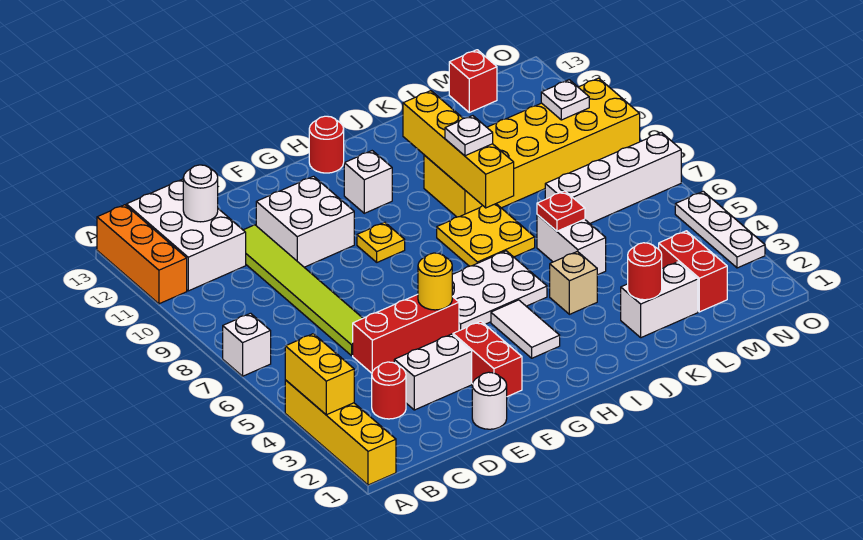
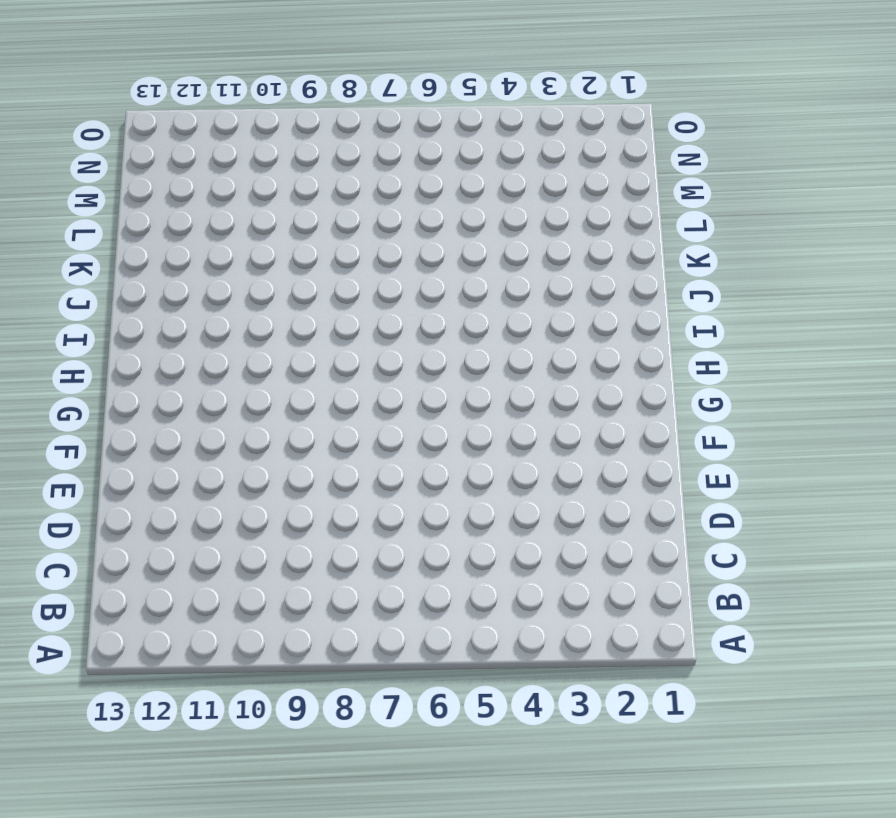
none -> yellow brick A1:A4 level 1
none -> white brick A7 level 1
none -> orange brick A11:A13 level 1
none -> white brick B11:C13 level 1

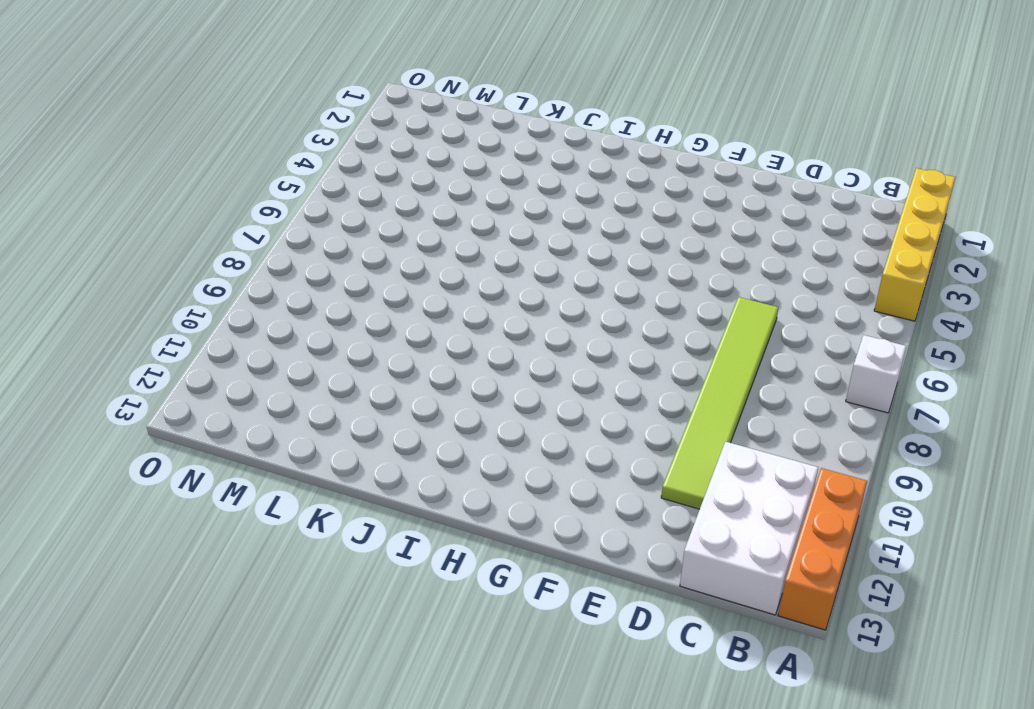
none -> red round brick C3 level 1
none -> white brick D3:E3 level 1
none -> red brick D5:F5 level 1
none -> white round brick E1 level 1

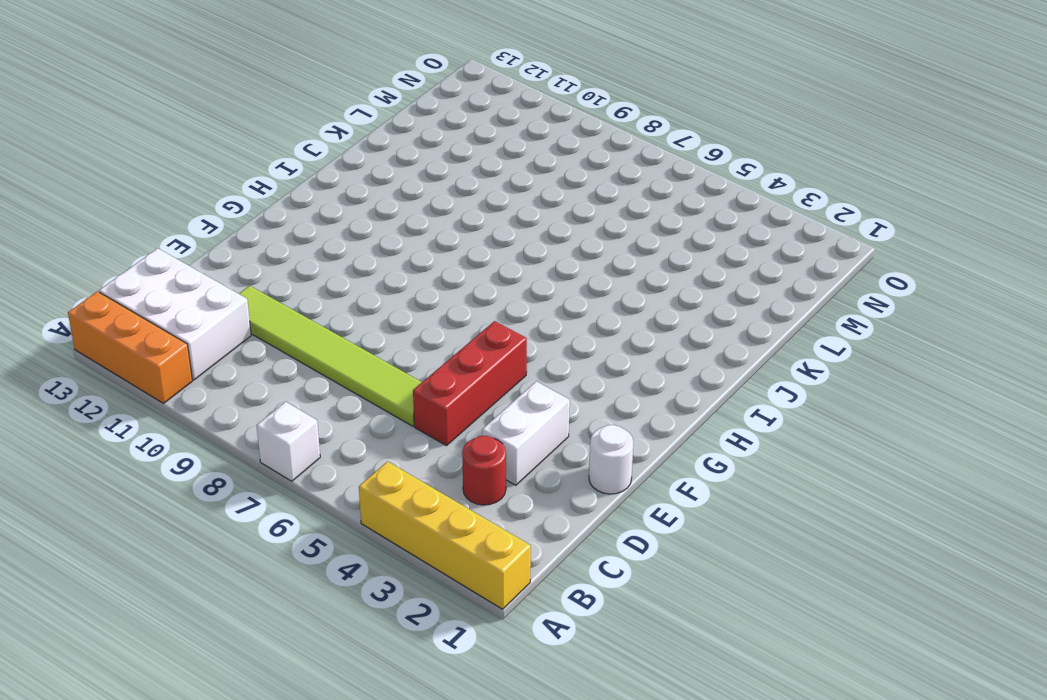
none -> white brick E10:F11 level 1
none -> red brick F2:F3 level 1
none -> white plate G5:I6 level 1
none -> yellow plate G9 level 1

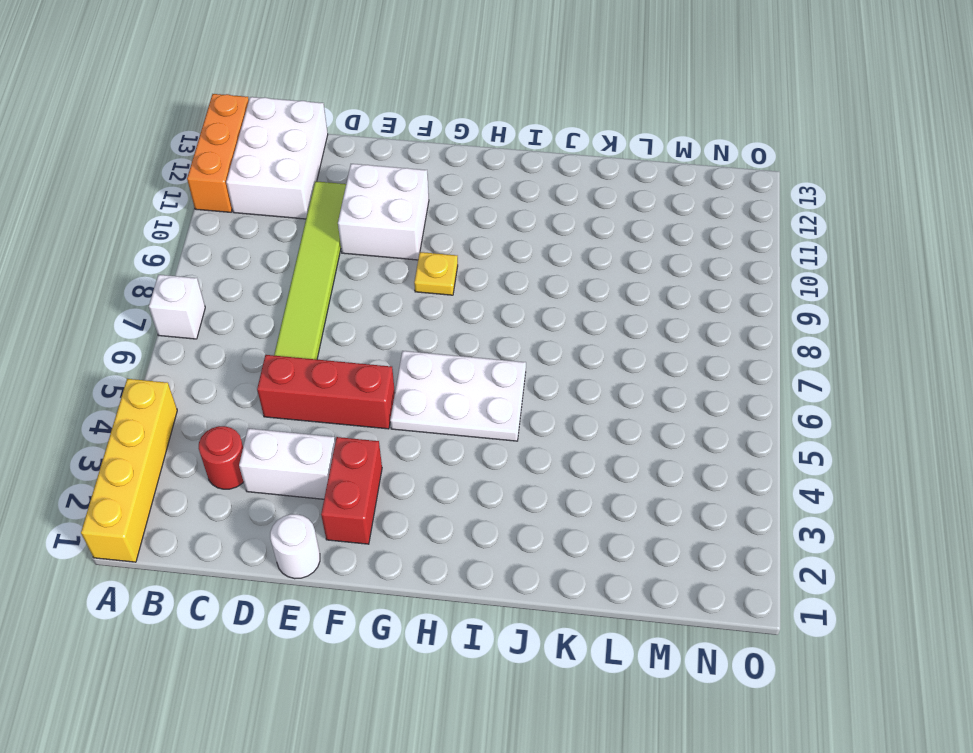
none -> white tile H3:H4 level 1
none -> white brick H11 level 1
none -> red round brick H13 level 1
none -> yellow plate I7:J8 level 1

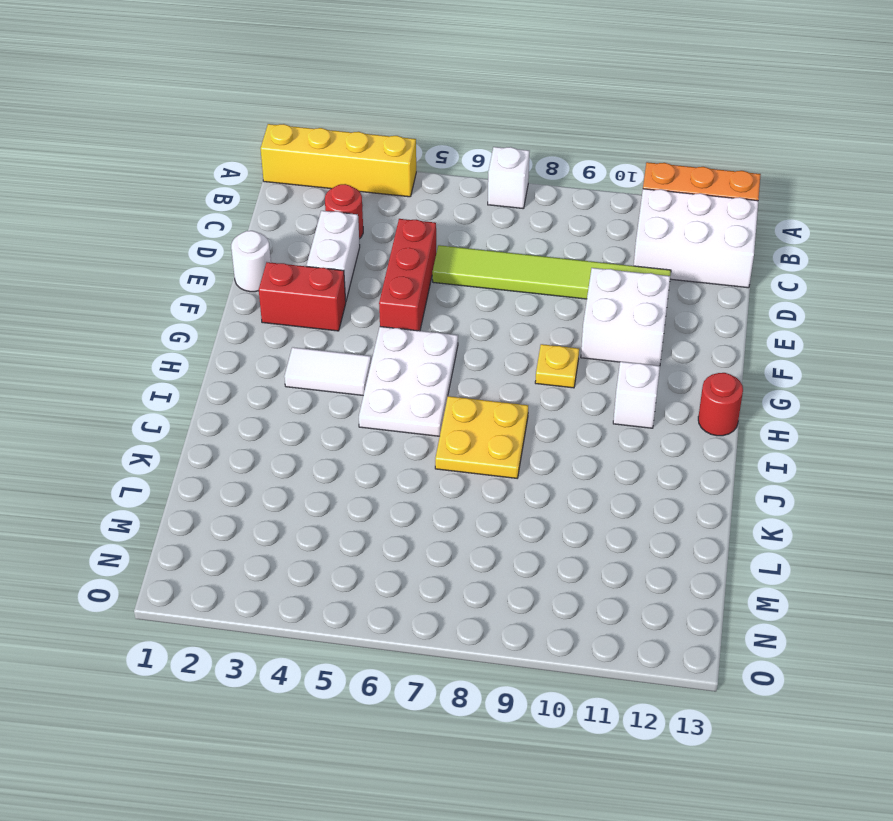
none -> tan brick J4 level 1
none -> yellow brick J9:O10 level 1
none -> white brick K2:L2 level 1
none -> white brick K5:K6 level 1

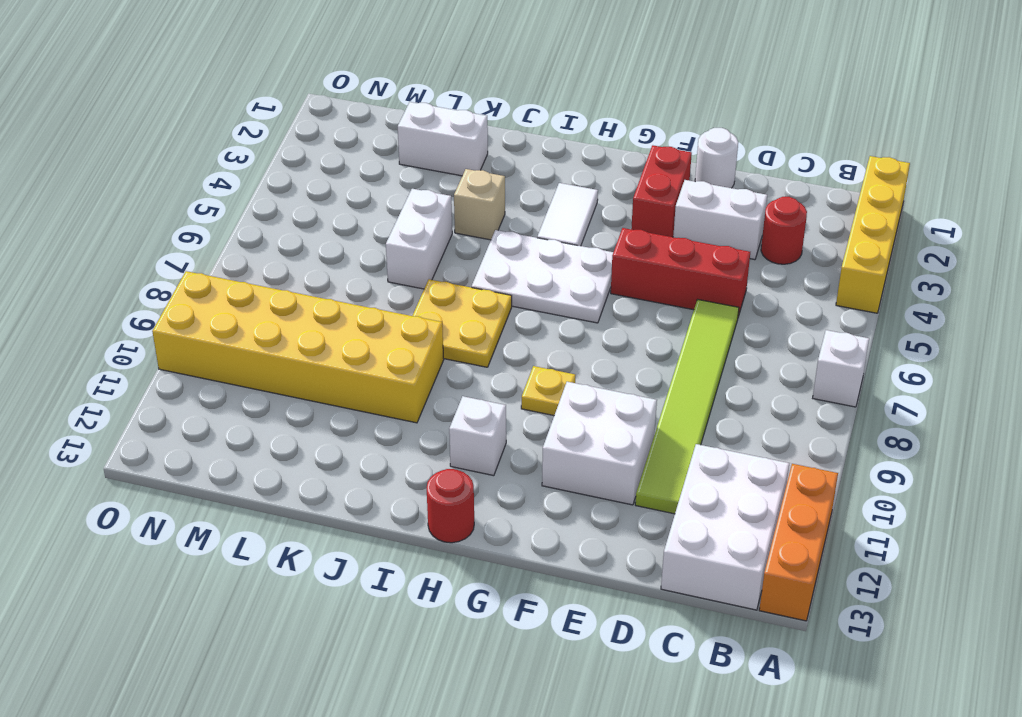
none -> white brick L7:O7 level 1
none -> red brick M2:M3 level 1
none -> red brick M13 level 1
none -> white plate O3:O5 level 1

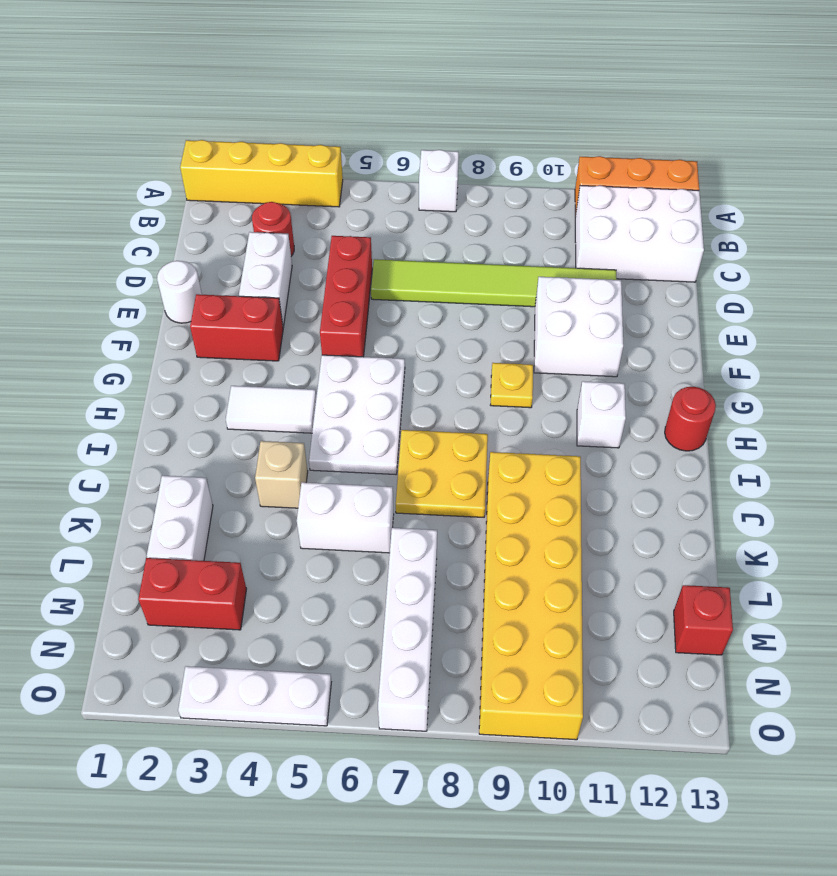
none -> yellow brick A3:A4 level 2
none -> white round brick C12 level 2
none -> yellow round brick F5 level 2
none -> yellow brick J8:J11 level 2

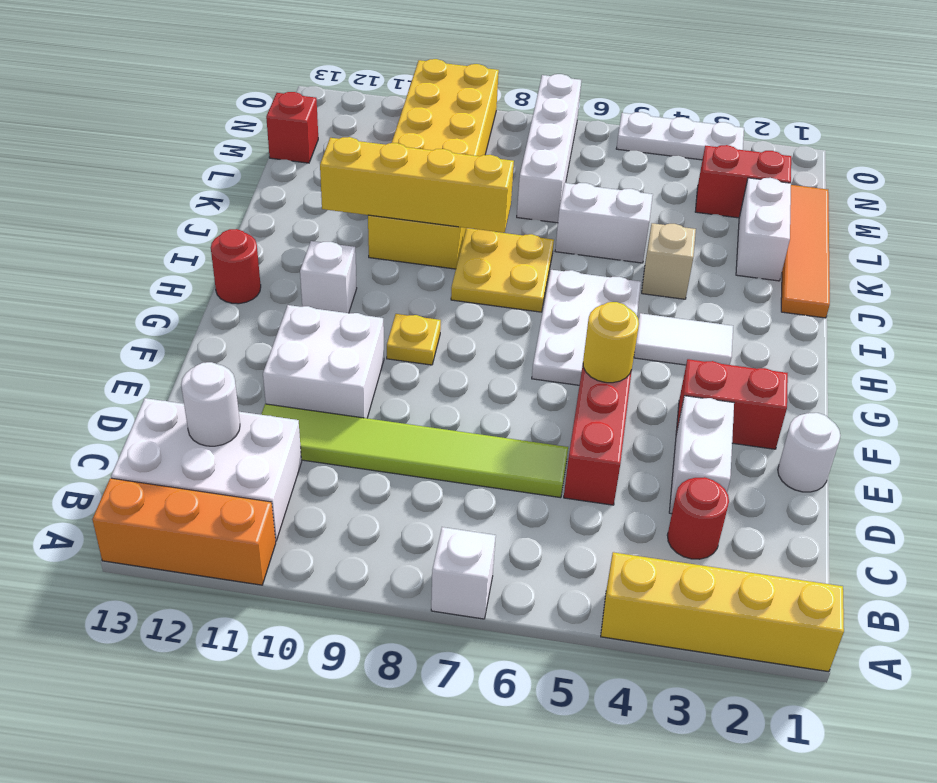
orange tile J1:M1 level 1 -> none
none -> yellow brick A3:A4 level 2
none -> red round brick K2 level 2
none -> red plate K6 level 2
none -> white plate N10 level 2

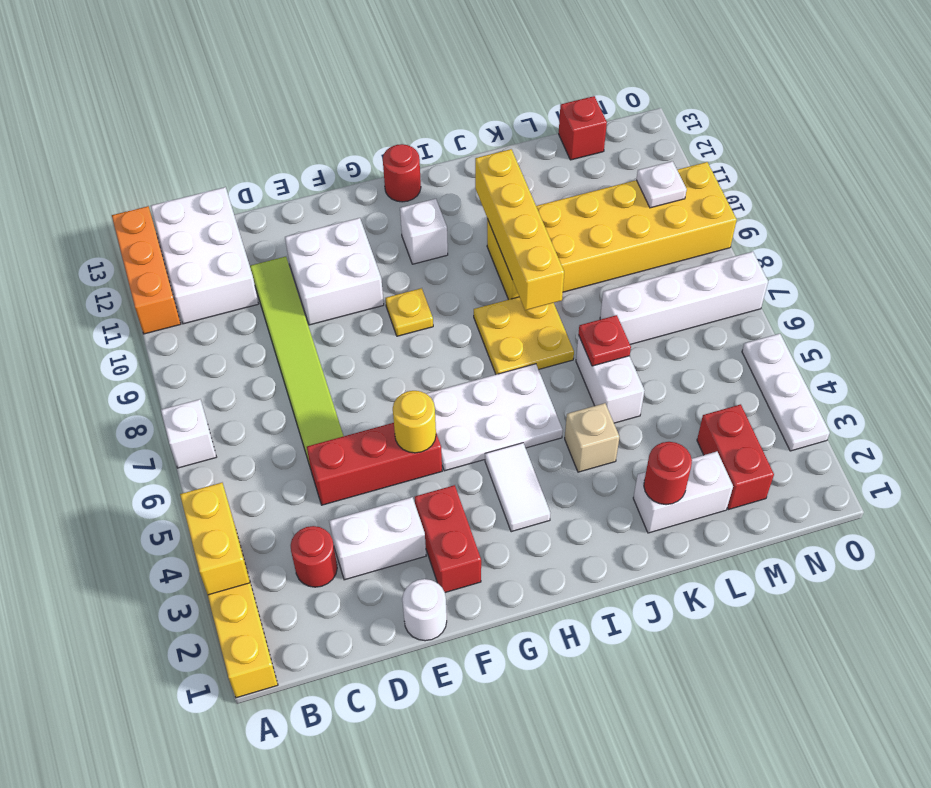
none -> white round brick C12 level 2
none -> white plate J9 level 3

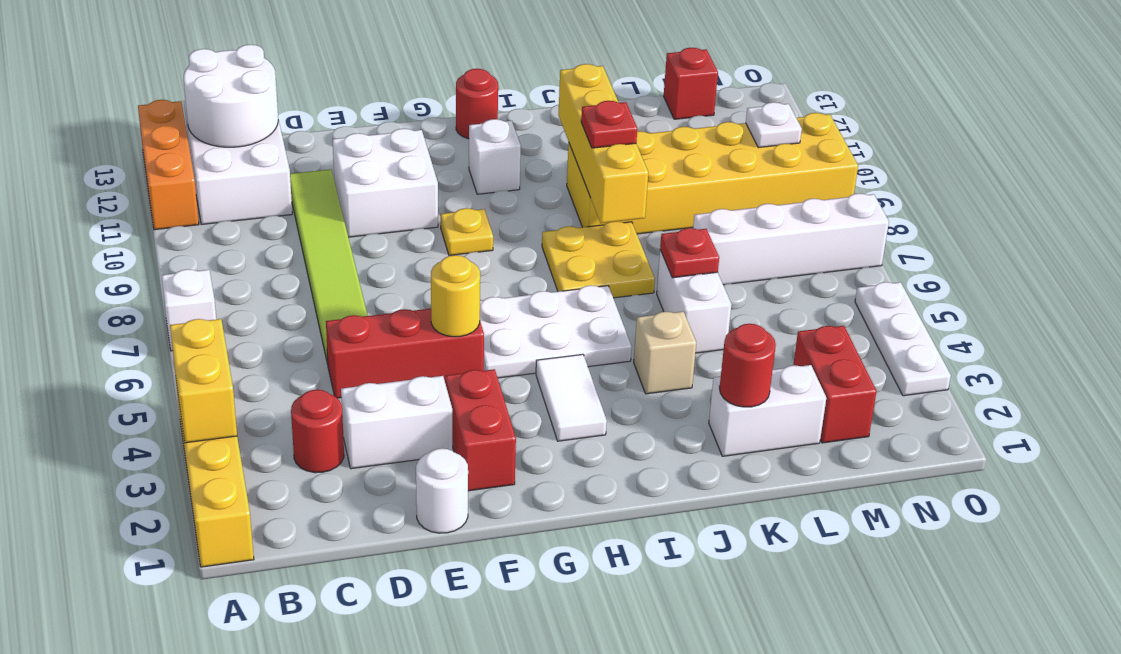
white round brick B12:C13 level 2 -> white round brick C12 level 2
red plate J9 level 3 -> white plate J9 level 3

